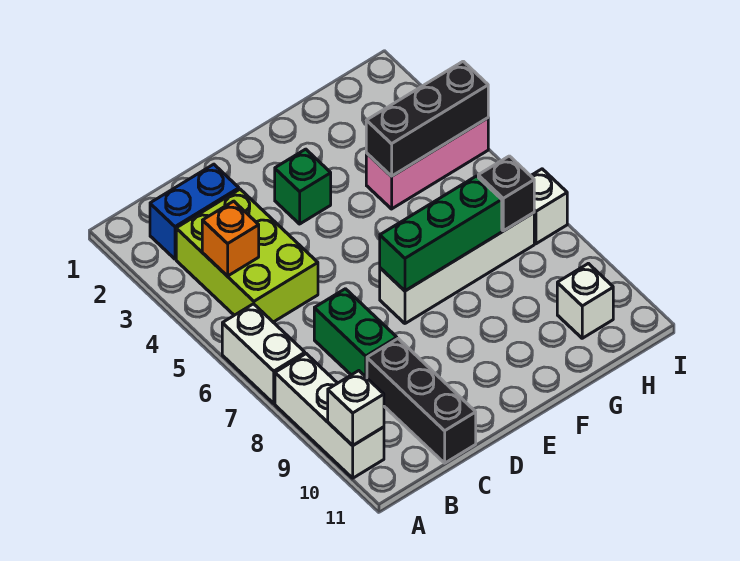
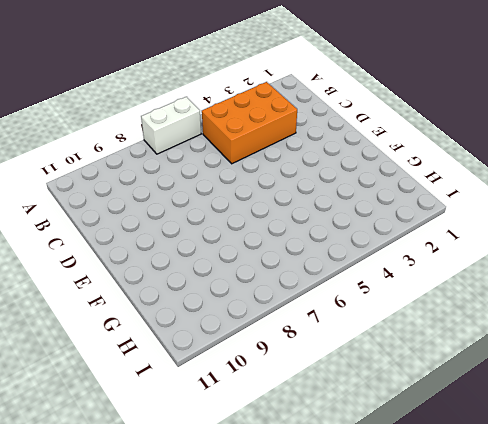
orange brick B3:C5 level 1 -> lime brick B3:C5 level 1
none -> white brick A8:A10 level 1
none -> blue brick B2:C2 level 1
none -> green brick C7:C8 level 1

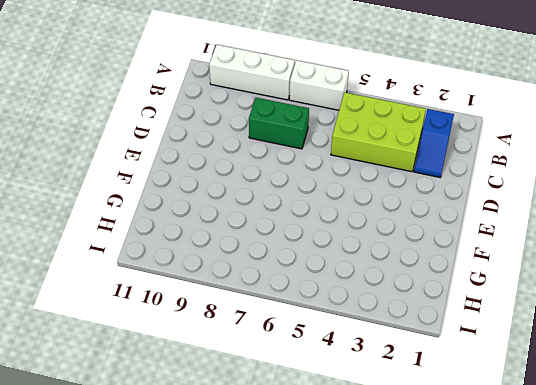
blue slope B2:C2 level 1 top B -> blue brick B2:C2 level 1
none -> black brick C9:C11 level 1
none -> green brick E3 level 1
none -> white brick E7:H7 level 1

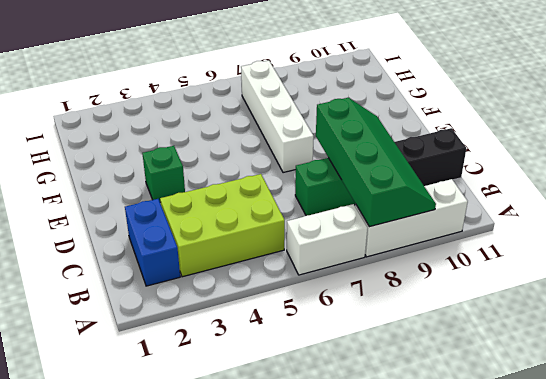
green slope A8:D9 level 2 top 8 -> none
none -> pink brick G4:I4 level 1
none -> white brick H10 level 1
none -> white brick I7 level 1

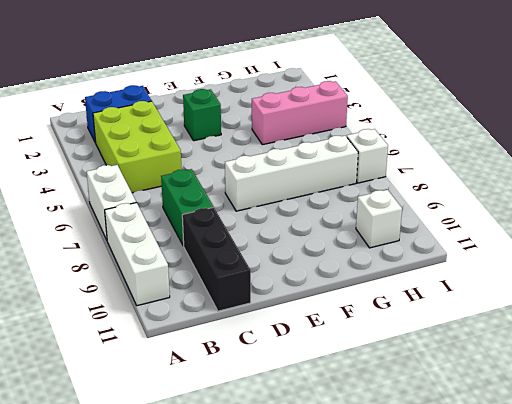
none -> white brick A10 level 2
none -> orange brick B4 level 2
none -> green brick E7:G7 level 2

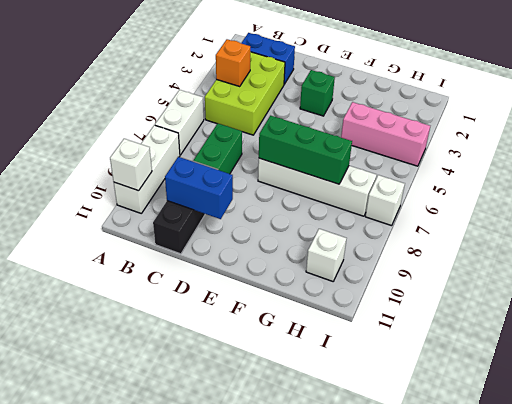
blue brick C10:D10 level 2 -> none
none -> black brick G4:I4 level 2
none -> black brick H7 level 2

